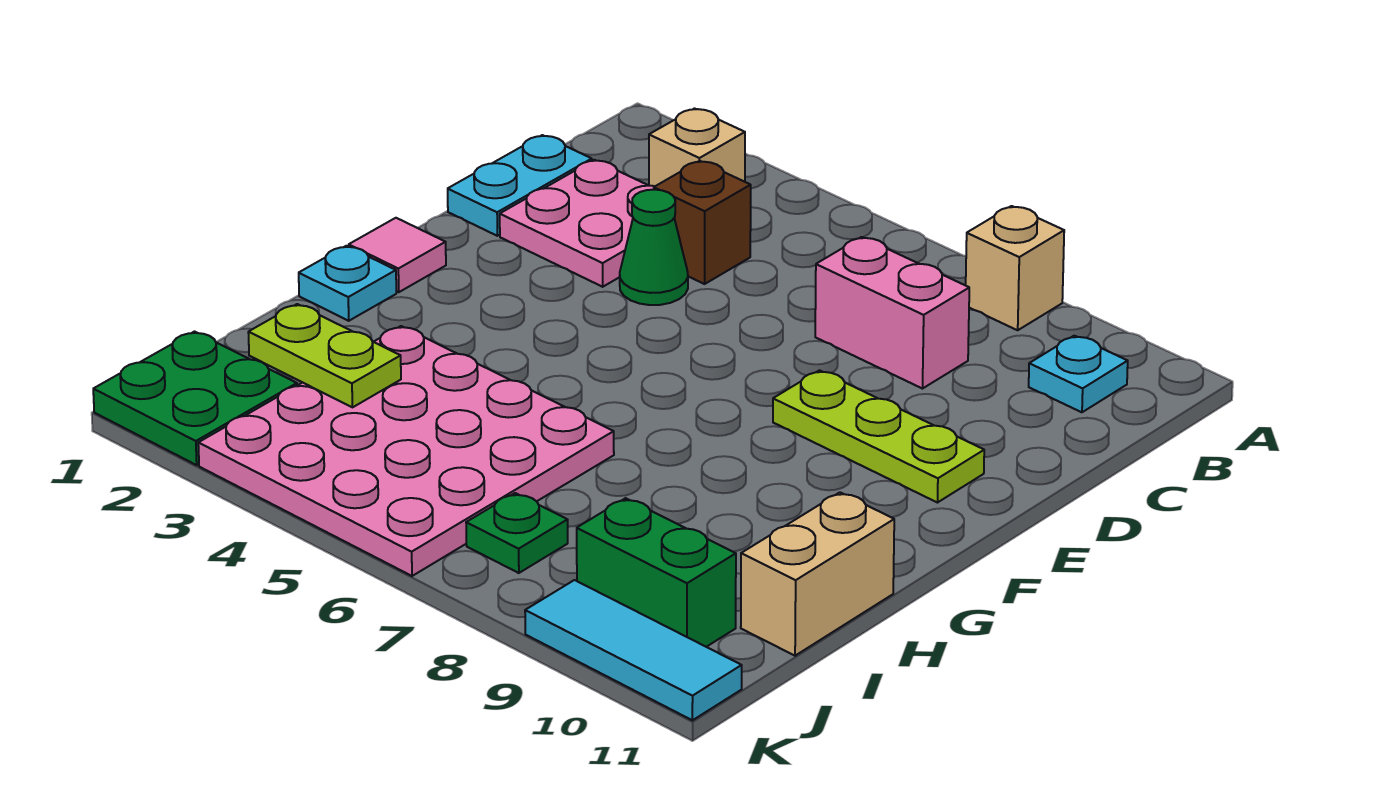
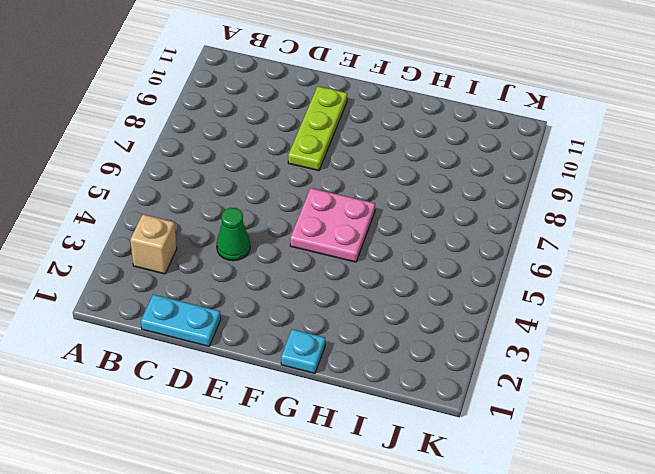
pink plate F5:G6 level 1 -> pink plate C2:D3 level 1
none -> tan brick A8 level 1
none -> cyan plate B10 level 1
none -> brown brick C4 level 1

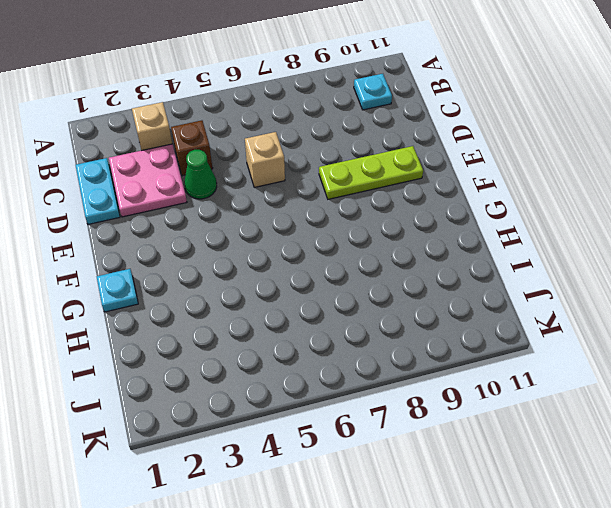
tan brick D6 level 1 -> tan brick A8 level 1
none -> pink brick C7:C8 level 1
none -> pink tile F1 level 1
none -> pink plate H3:K6 level 1

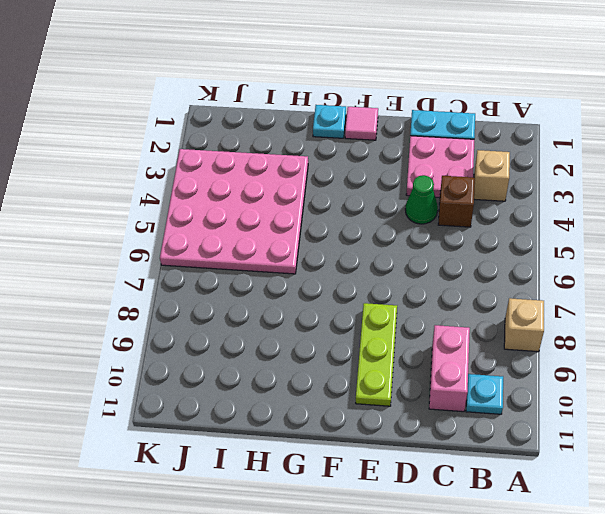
pink brick C9:C10 level 1 -> pink brick C7:C8 level 1
none -> tan brick H11:I11 level 1
none -> green plate J1:K2 level 1
none -> green plate J7 level 1

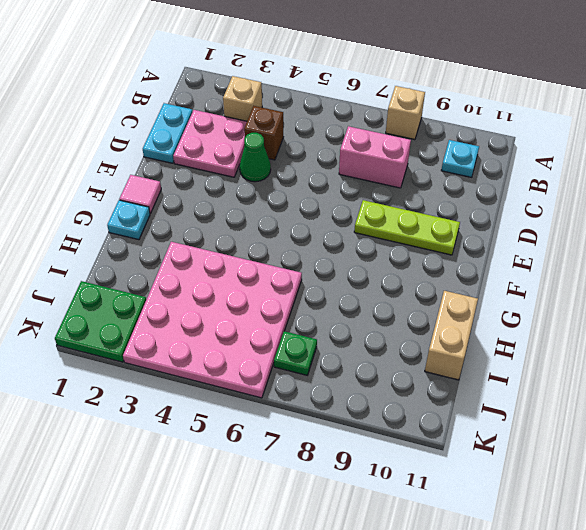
none -> green brick J9:J10 level 1
none -> cyan tile K9:K11 level 1
none -> lime plate I2:I3 level 2

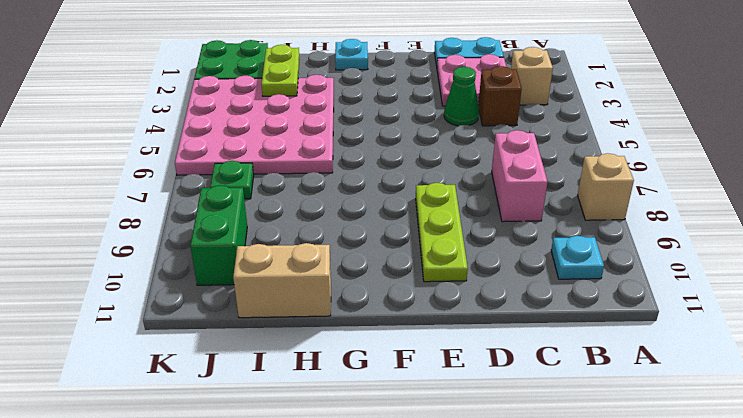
none -> pink tile F1 level 1
none -> cyan tile K9:K11 level 1

